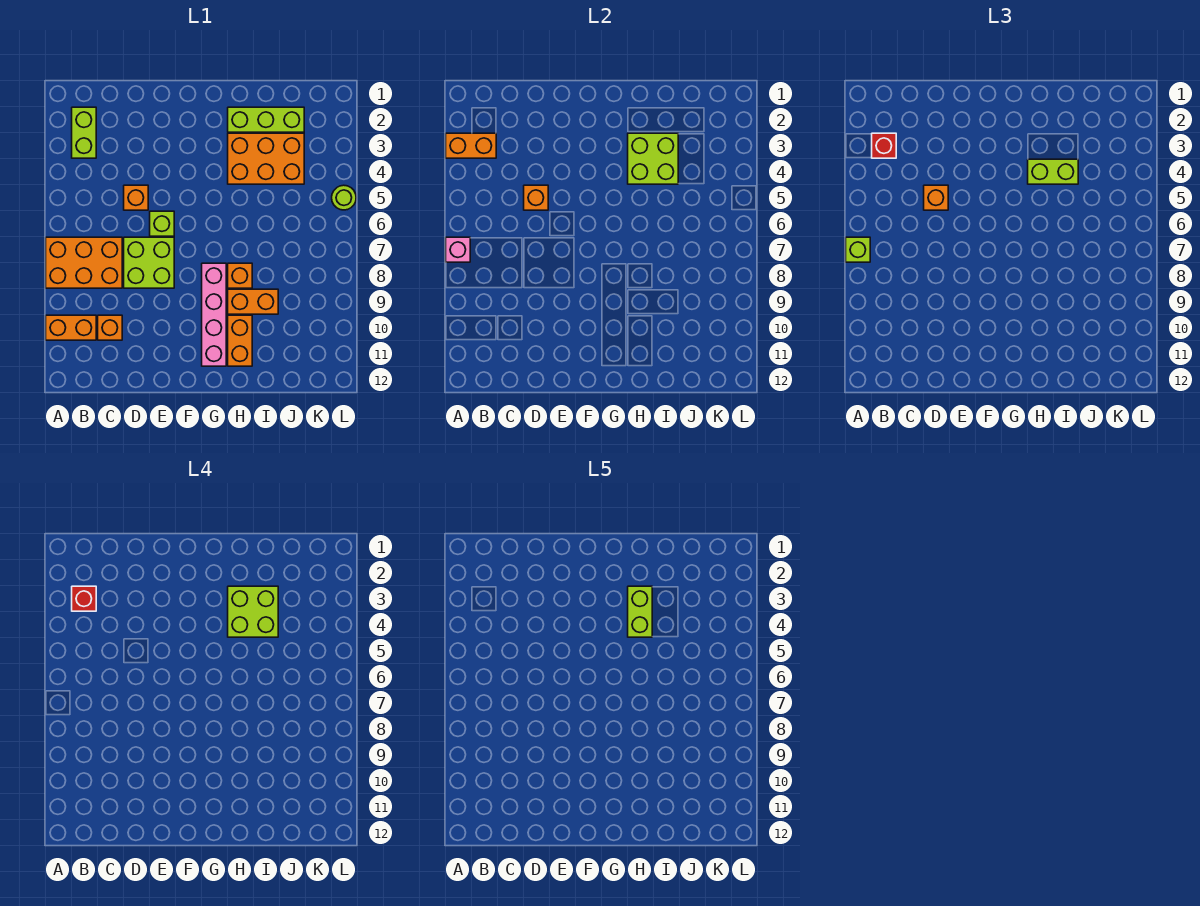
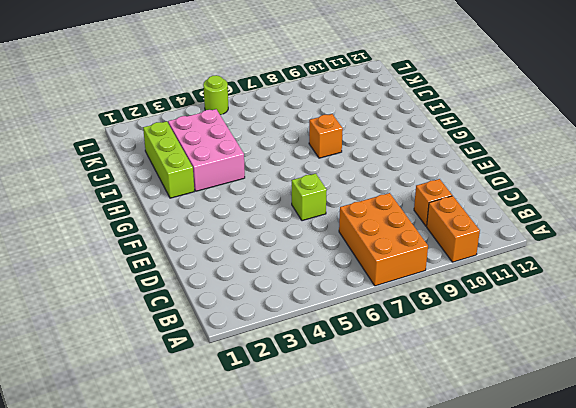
pink brick H3:J4 level 1 -> orange brick H3:J4 level 1
none -> lime brick B2:B3 level 1
none -> orange brick D5 level 1
none -> lime brick D7:E8 level 1

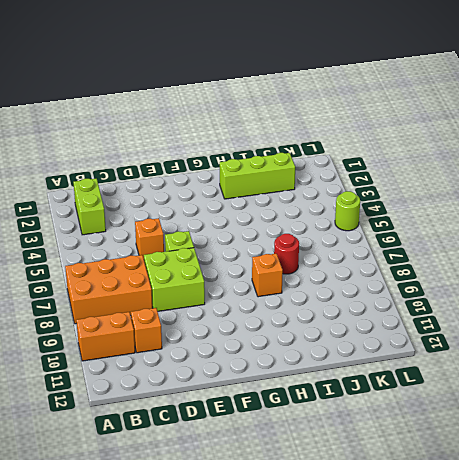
red round brick I7 level 1 -> none
none -> pink brick G8:G11 level 1
none -> orange brick H3:J4 level 1
none -> orange brick H9:I9 level 1

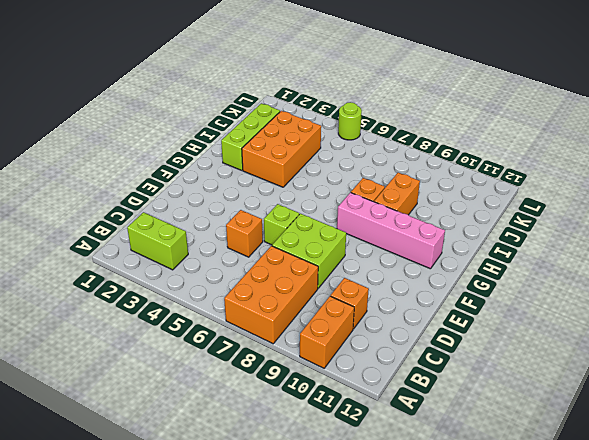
none -> orange brick H10:H11 level 1
none -> orange brick A3:B3 level 2
none -> pink brick A7 level 2

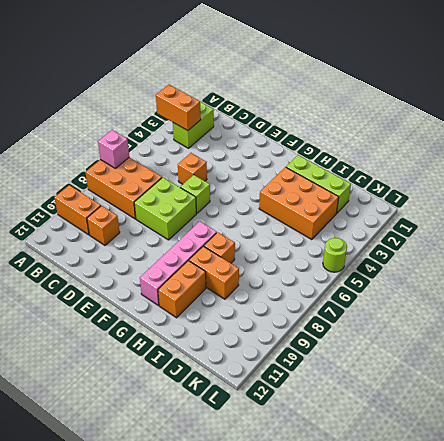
none -> orange brick D5 level 2
none -> lime brick H3:I4 level 2
none -> lime brick A7 level 3

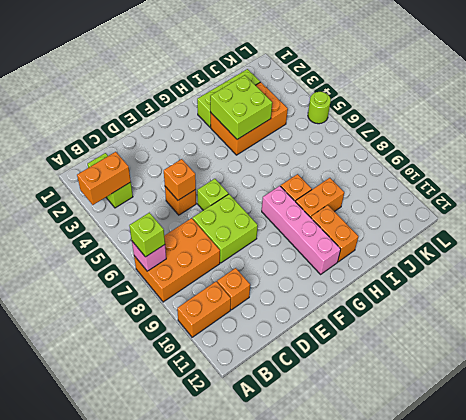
none -> red brick B3 level 3
none -> orange brick D5 level 3
none -> lime brick H4:I4 level 3

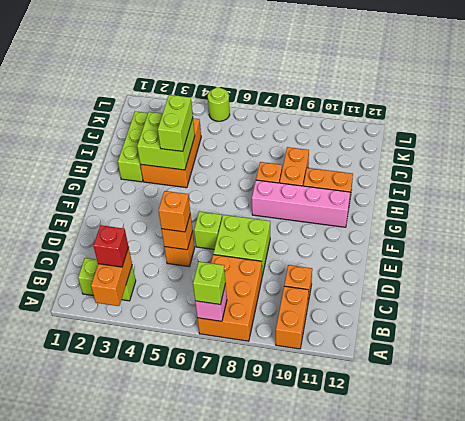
none -> red brick B3 level 4
none -> lime brick H3:I4 level 4
none -> lime brick H3:H4 level 5

